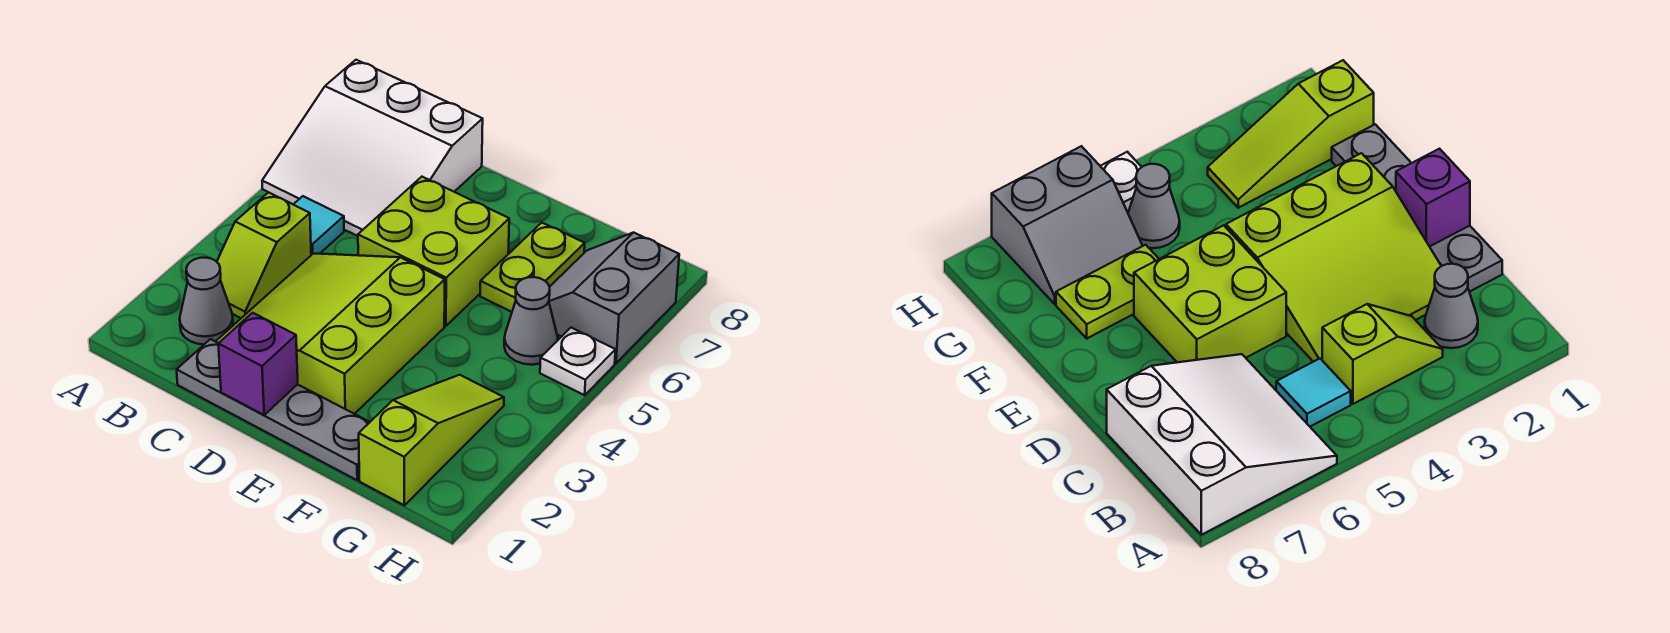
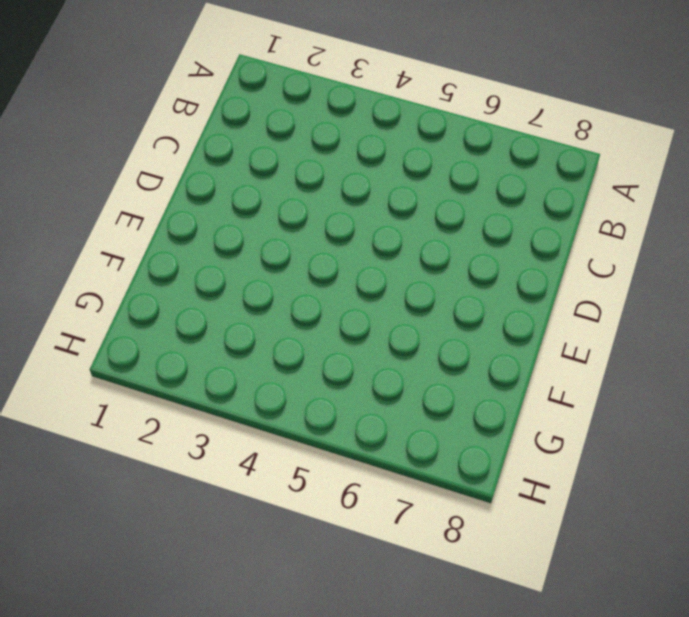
none -> white slope A6:C8 level 1 top 8
none -> grey cone B2 level 1
none -> lime slope B3:B4 level 1 top 4

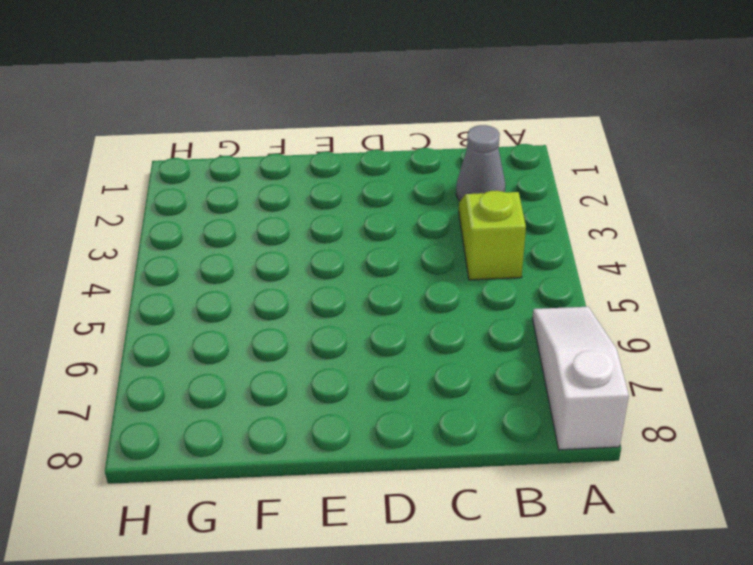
white slope A6:A8 level 1 top 8 -> white slope A6:C8 level 1 top 8
none -> cyan tile B5 level 1
none -> grey plate C1:F1 level 1
none -> lime slope C2:E4 level 1 top E

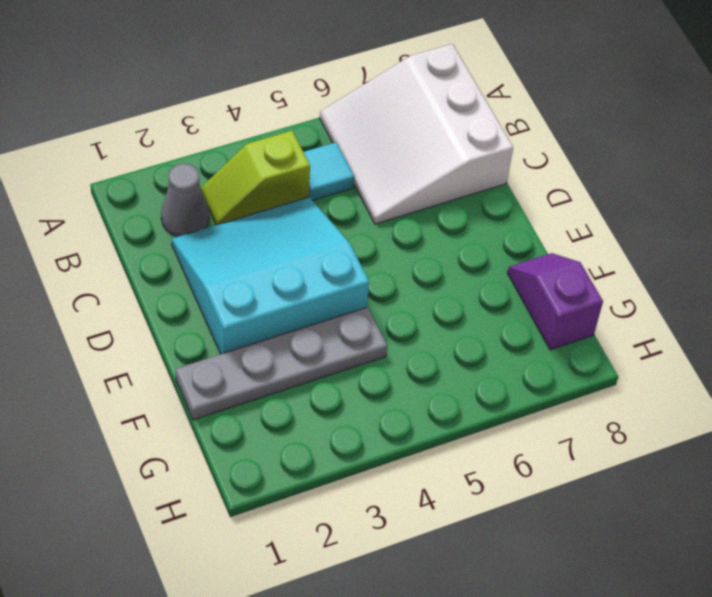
cyan slope C2:E4 level 1 top E -> lime slope C2:E4 level 1 top E
grey plate F1:F4 level 1 -> grey plate C1:F1 level 1
purple slope F8:G8 level 1 top G -> none
none -> lime brick D5:E6 level 1
none -> lime plate F6:F7 level 1
none -> lime slope G1:G3 level 1 top 1

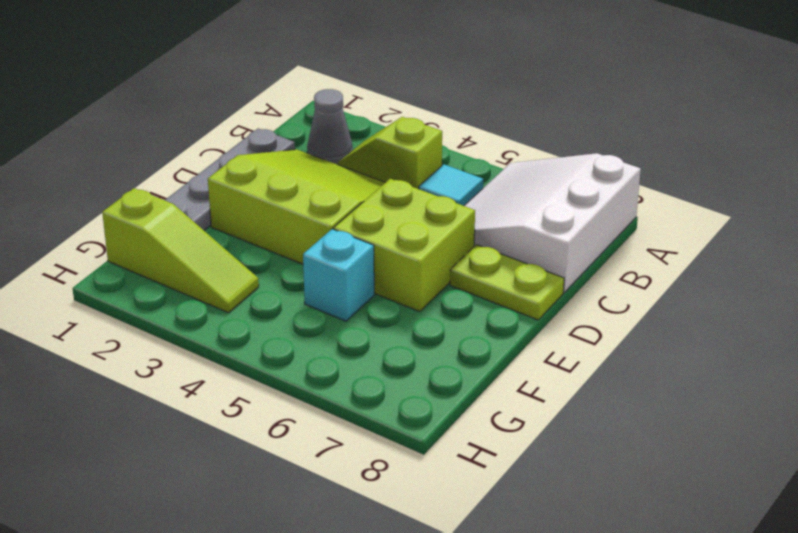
lime plate D7:D8 level 1 -> lime plate F6:F7 level 1
cyan brick F5 level 1 -> none
none -> grey cone G5 level 1
none -> grey slope G6:H7 level 1 top H
none -> white plate H5 level 1

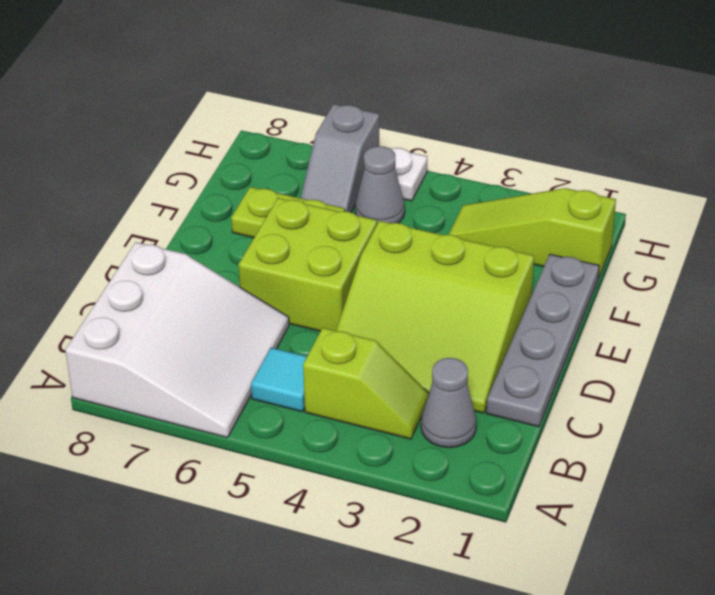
grey slope G6:H6 level 1 top H -> grey slope G6:H7 level 1 top H
none -> purple brick D1 level 2

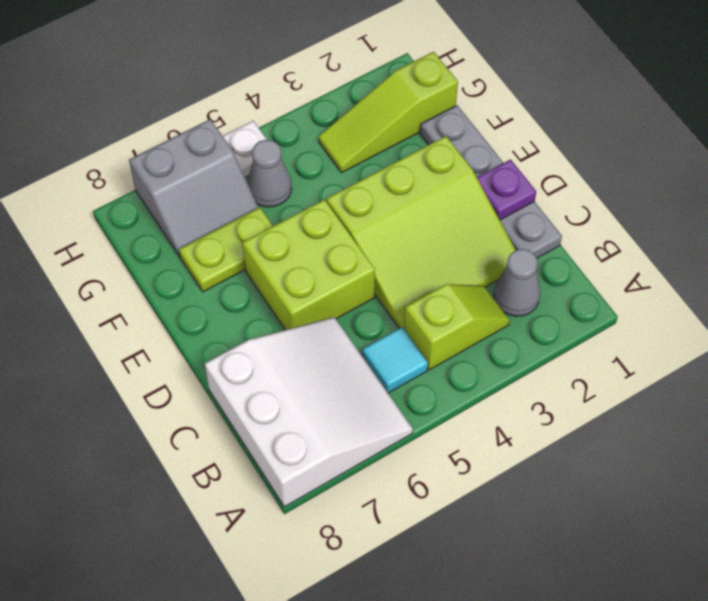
purple plate D1 level 2 -> purple brick D1 level 2

